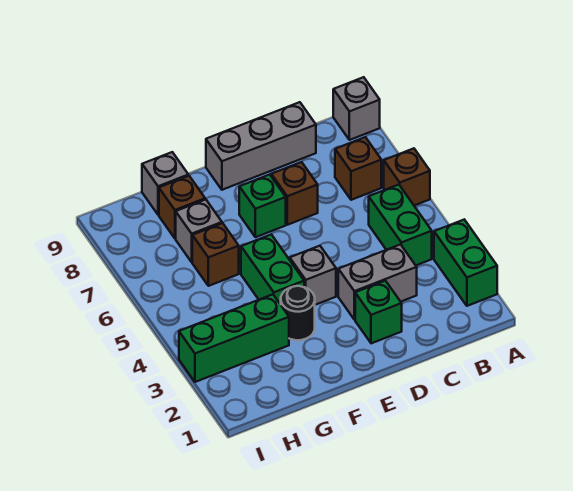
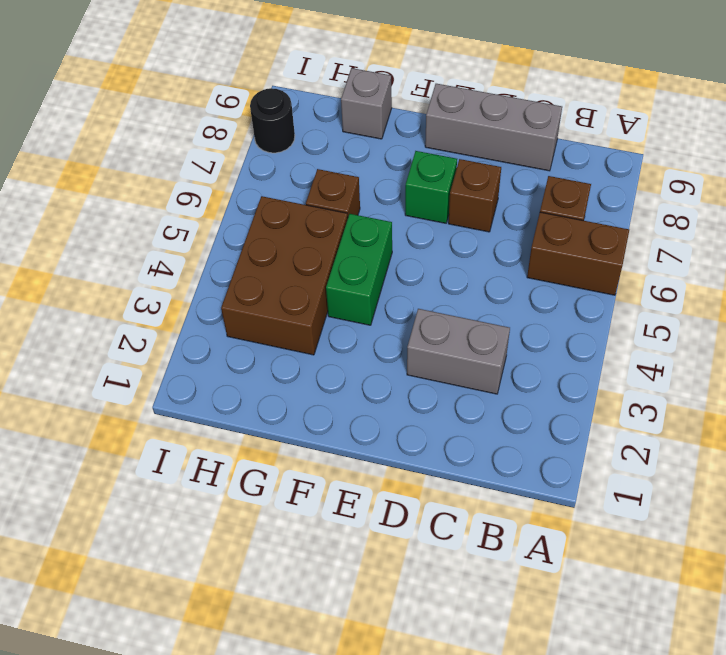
brown brick A6:B6 level 1 -> brown brick A6 level 1
brown brick G3:H5 level 1 -> green brick G3:I3 level 1
black round brick I8 level 1 -> black round brick F3 level 1
none -> green brick A2:A3 level 1
none -> grey brick A9 level 1
none -> green brick B4:B5 level 1

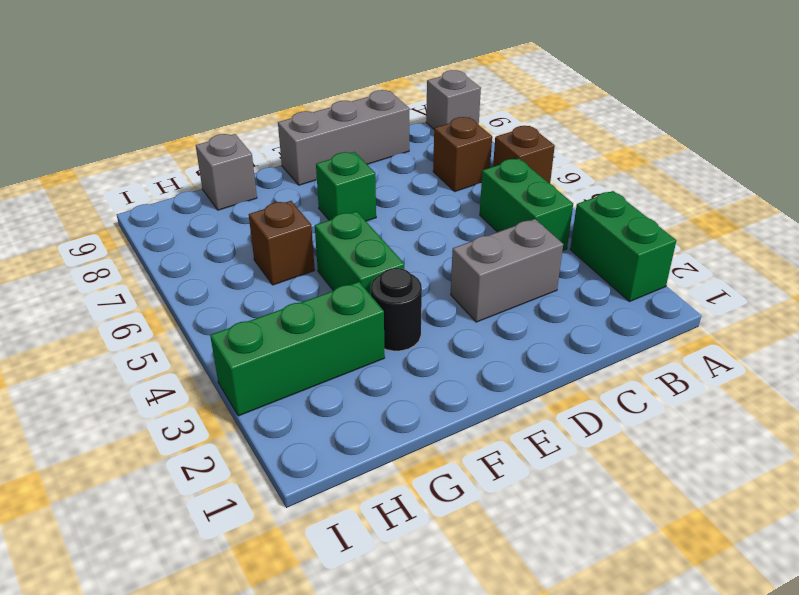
none -> green brick D2 level 1
none -> brown brick D7 level 1
none -> grey brick E4 level 1

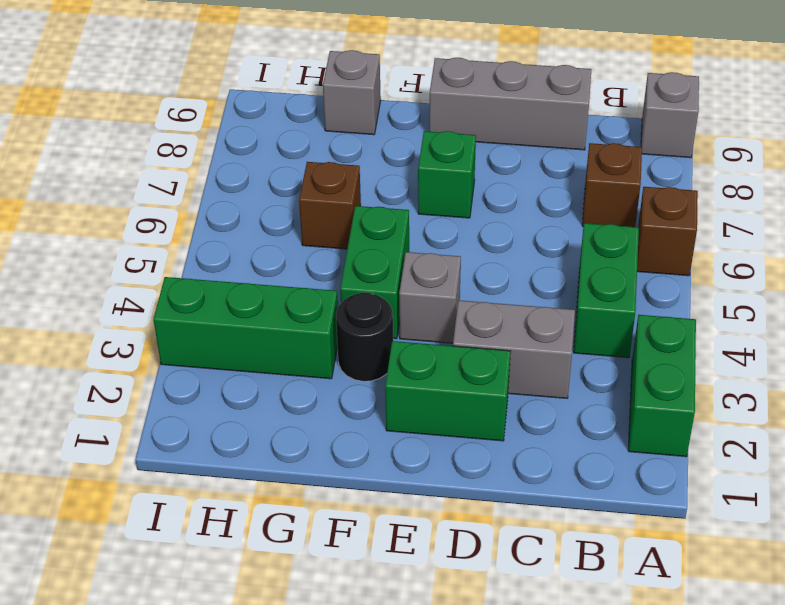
green brick D2:E2 level 1 -> green brick D2 level 1
none -> brown brick D7 level 1
none -> grey brick G7 level 1
none -> brown brick G8 level 1

